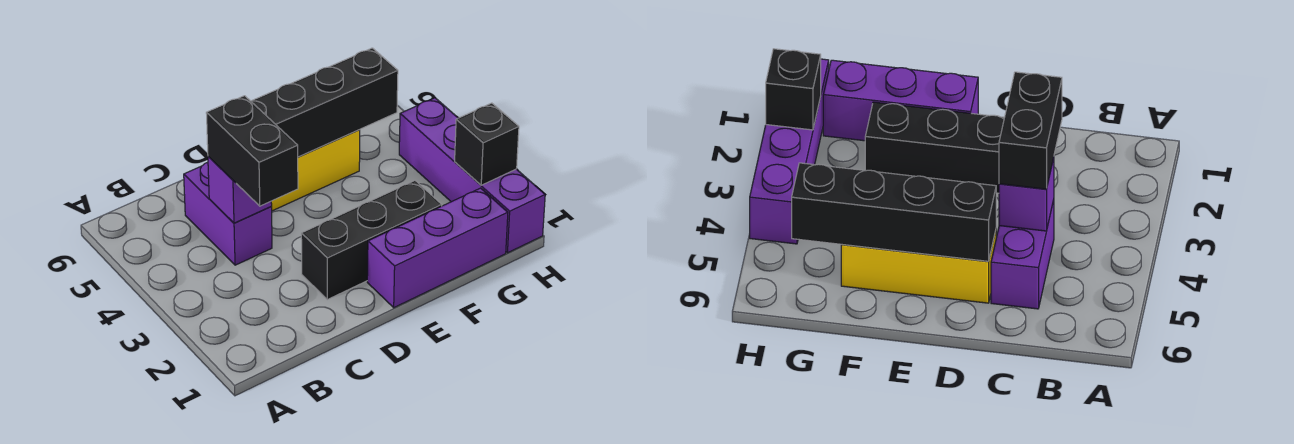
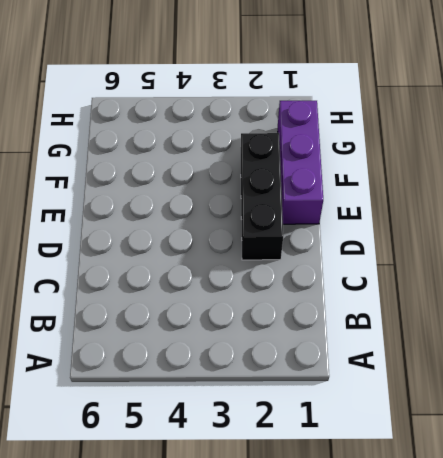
none -> purple brick C4:C5 level 1
none -> yellow brick D5:F5 level 1

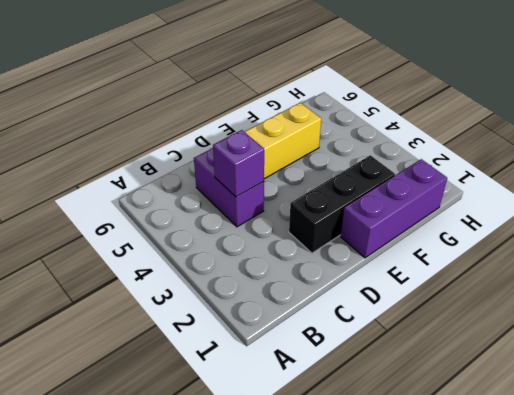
none -> purple brick H1:H4 level 1
none -> black brick D5:G5 level 2

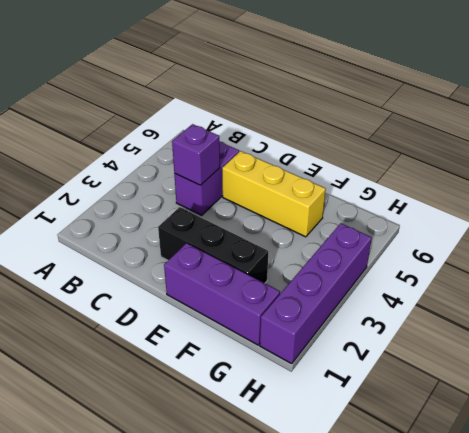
none -> black brick D5:G5 level 2
none -> black brick H2 level 2

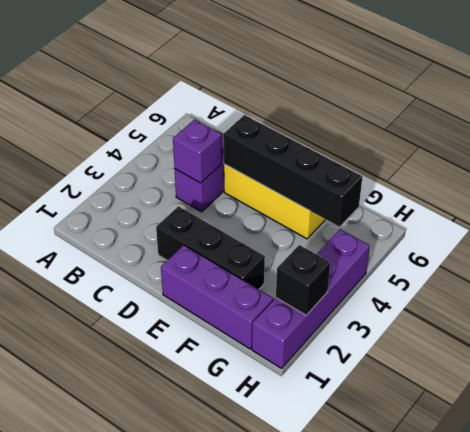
none -> black brick C3:C4 level 3

